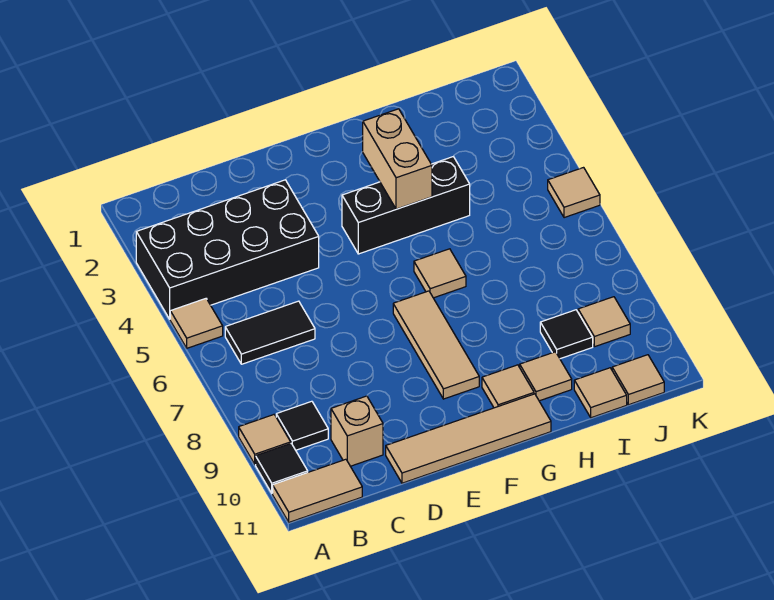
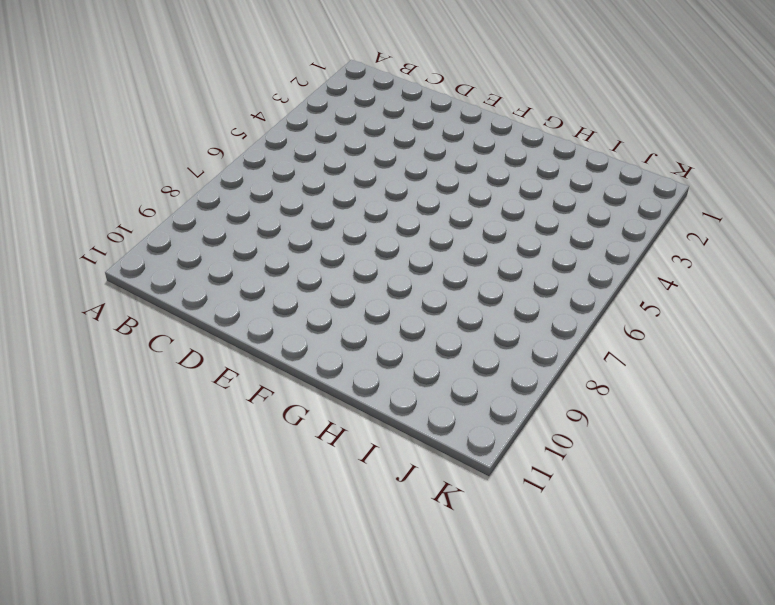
none -> black brick A3:D4 level 1
none -> tan tile A5 level 1
none -> tan tile A9 level 1

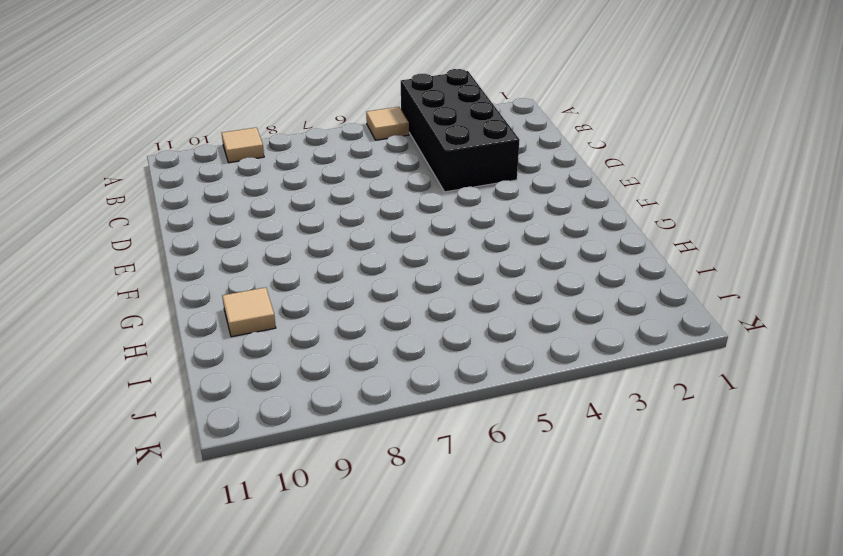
none -> black tile A10 level 1
none -> tan tile A11:B11 level 1
none -> black tile B6:C6 level 1

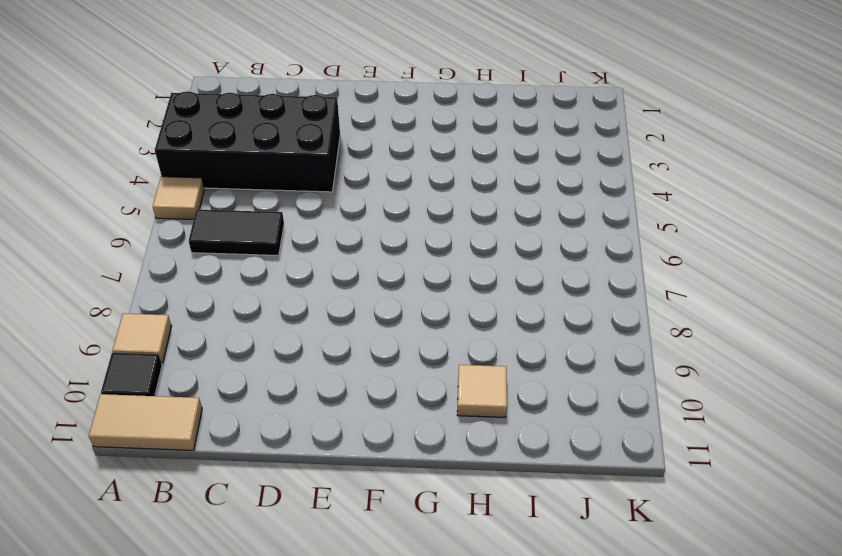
none -> black tile B9 level 1
none -> tan brick C10 level 1
none -> tan tile D11:G11 level 1

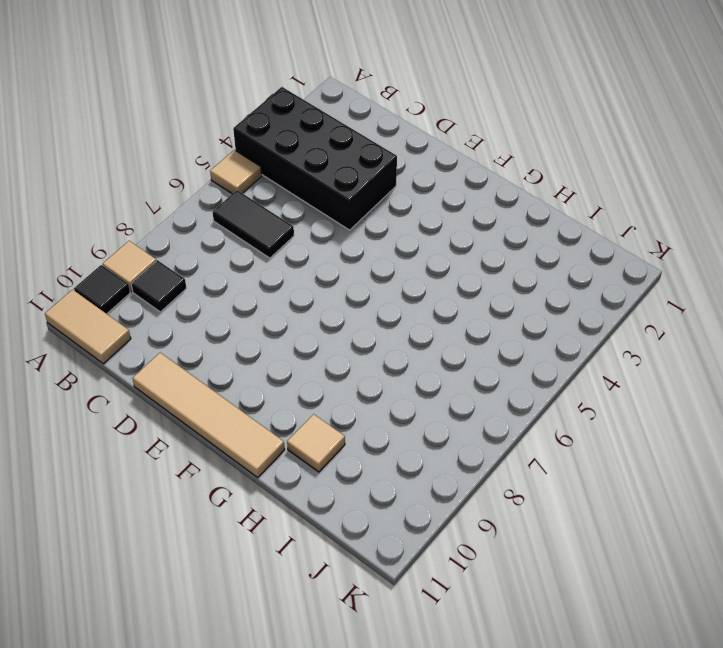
none -> tan brick C10 level 1
none -> black brick F4:H4 level 1
none -> tan tile F7:F9 level 1

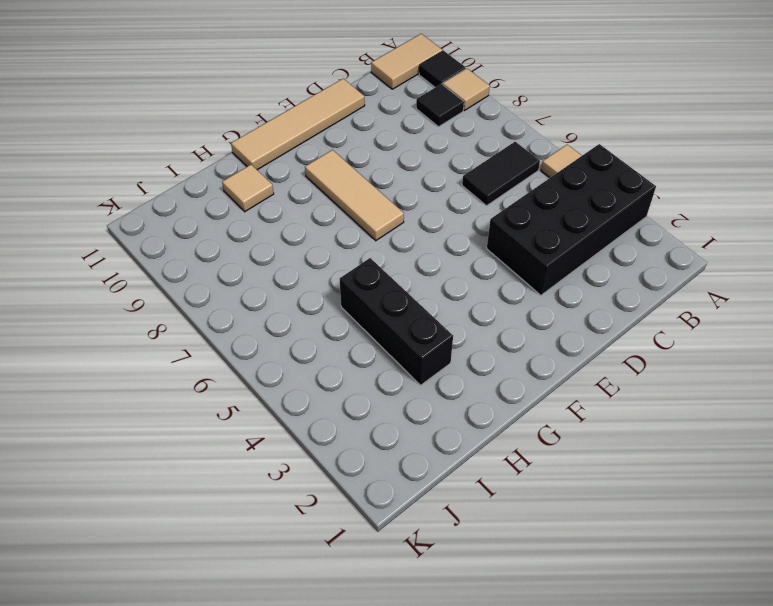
black brick H3:H5 level 1 -> black brick F4:H4 level 1
none -> tan brick C10 level 1
none -> tan tile G6 level 1
none -> tan tile G10 level 1

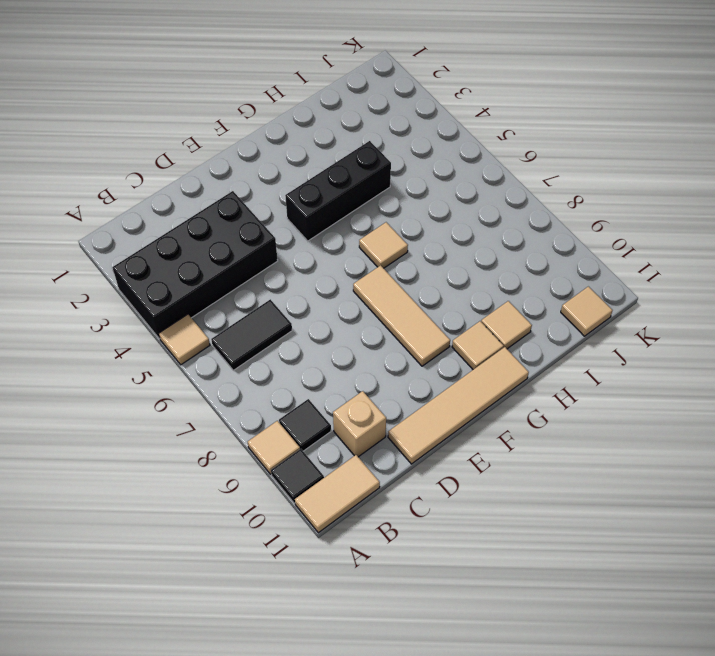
none -> black tile I9 level 1
none -> tan tile I11 level 1
none -> tan tile J9 level 1

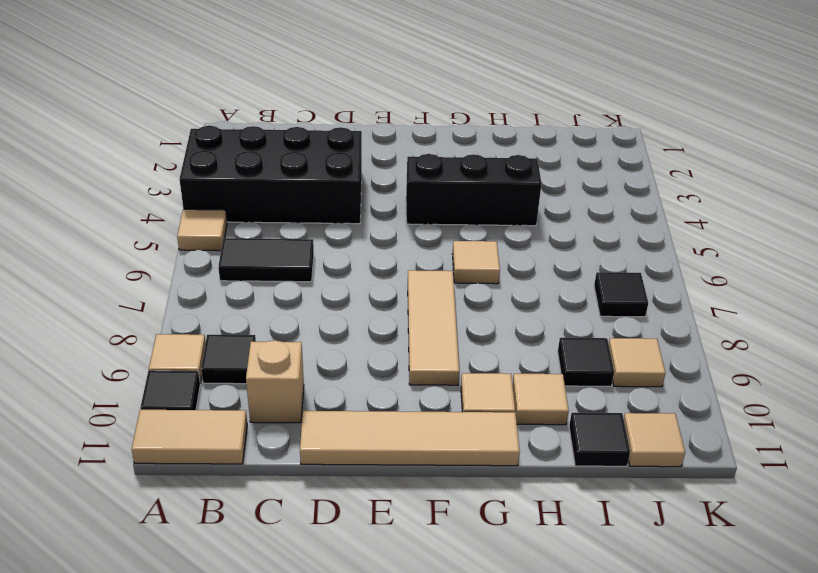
black tile I11 level 1 -> tan tile I11 level 1
black tile J7 level 1 -> none
none -> tan tile K5 level 1
none -> tan brick G3:G4 level 2

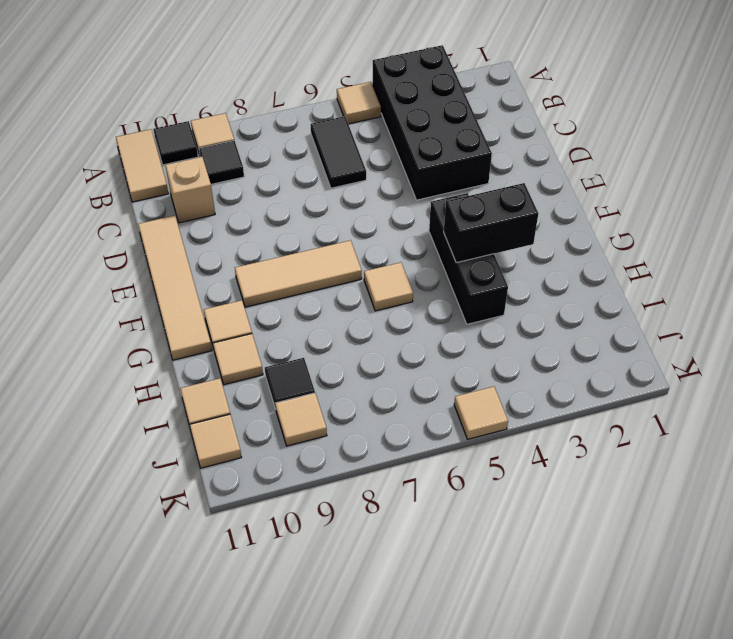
black brick G3:G4 level 2 -> tan brick G3:G4 level 2

